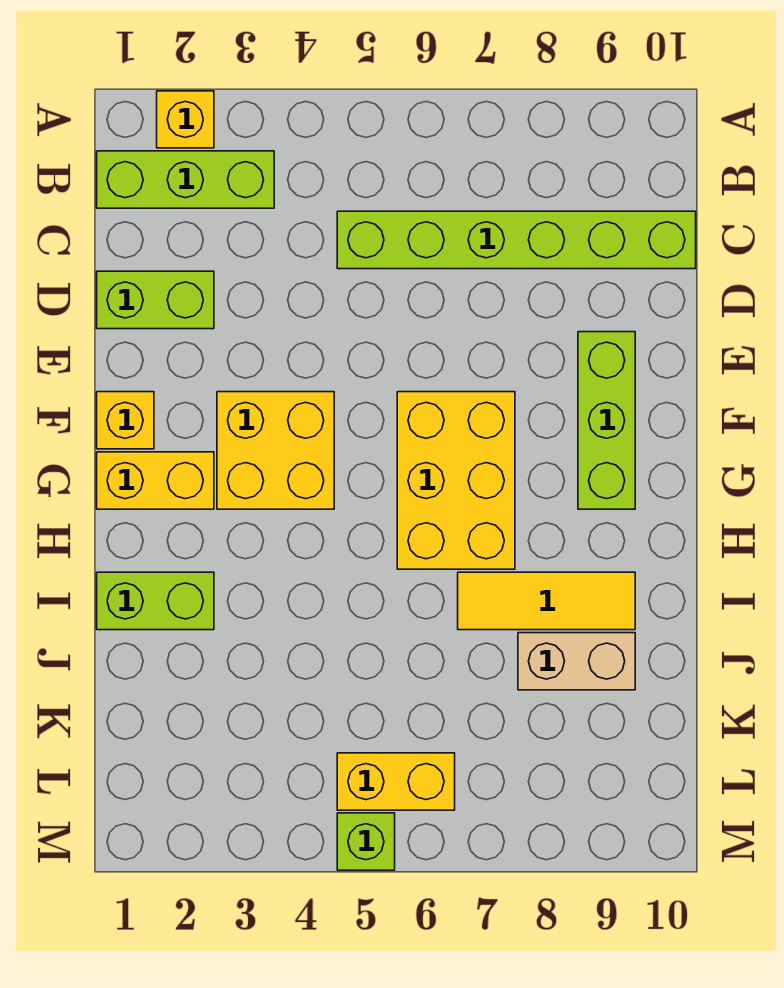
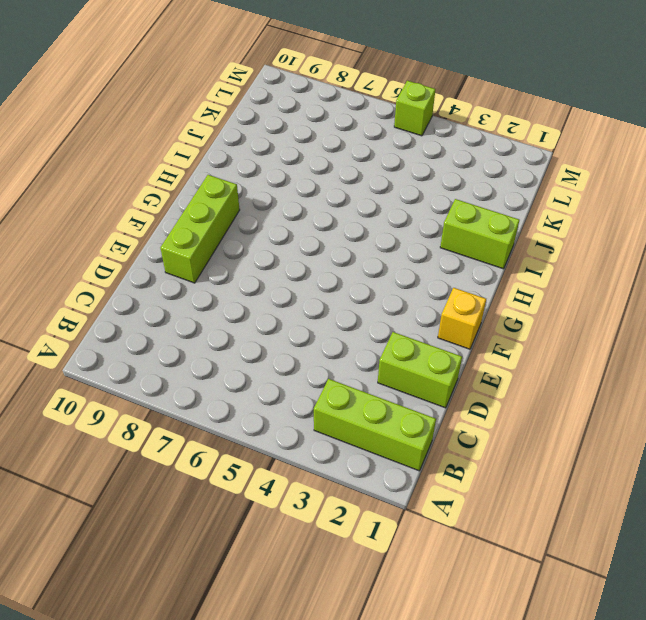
none -> yellow brick A2 level 1
none -> lime brick C5:C10 level 1
none -> yellow brick F3:G4 level 1

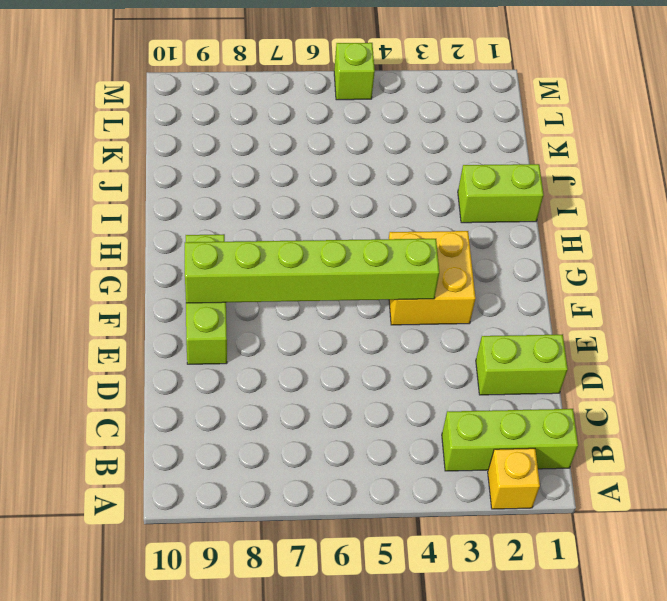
lime brick F4:F9 level 2 -> lime brick C5:C10 level 1
none -> yellow brick F1 level 1
none -> yellow brick F6:H7 level 1
none -> yellow brick G1:G2 level 1

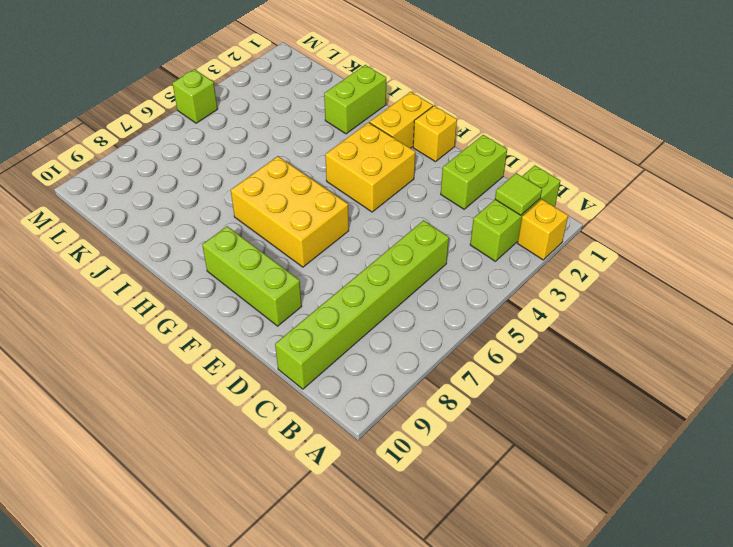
lime tile B2 level 2 -> none
none -> yellow tile I7:I9 level 1
none -> tan brick J8:J9 level 1
none -> yellow brick L5:L6 level 1

